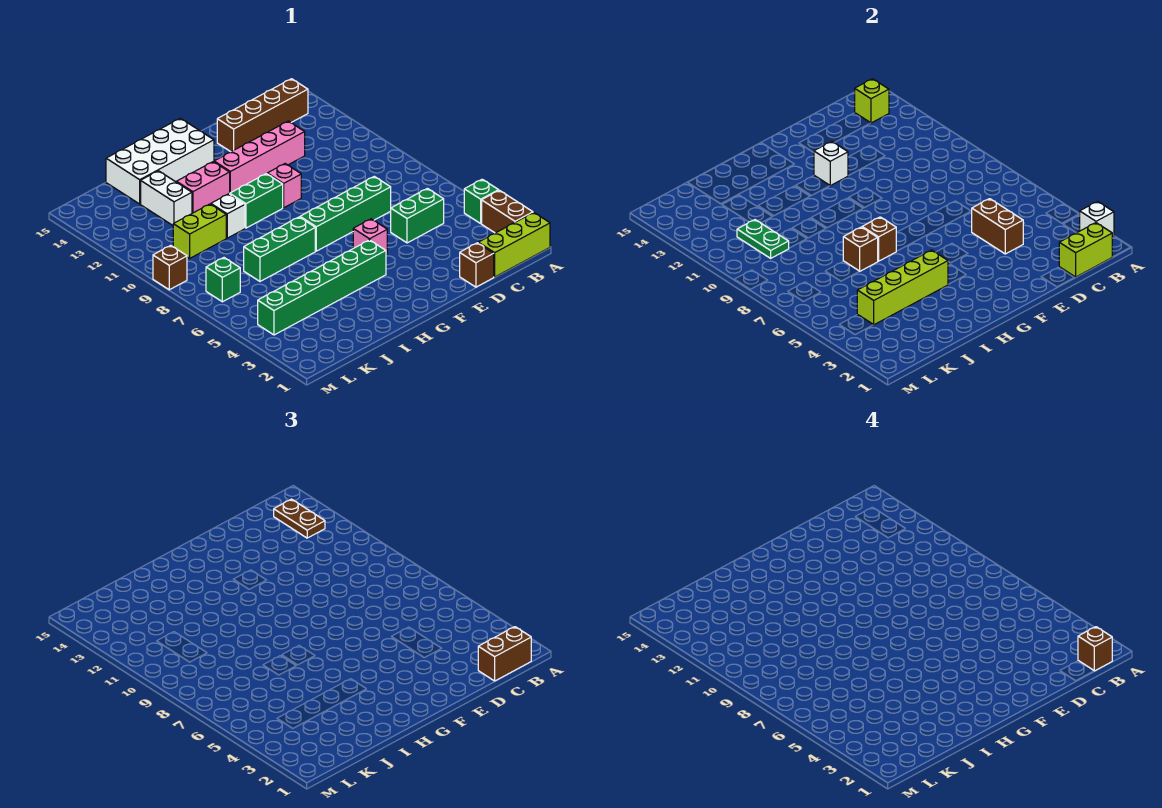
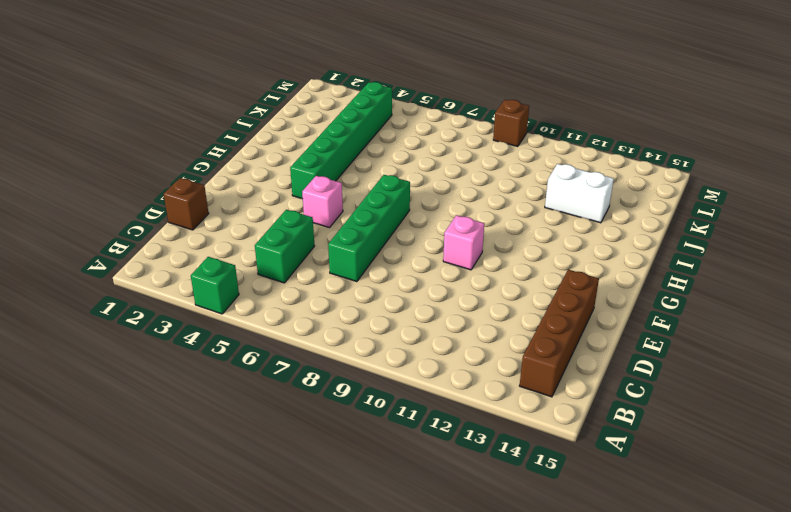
none -> lime brick A1:C1 level 1
none -> brown brick A2:A3 level 1
none -> pink brick D12:G12 level 1
none -> green brick G10:H10 level 1

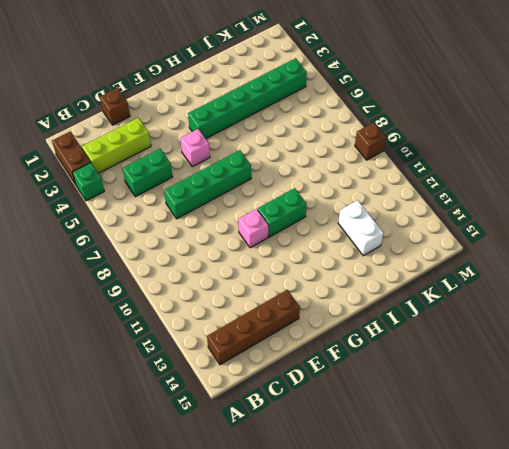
lime brick B3:D3 level 1 -> lime brick A1:C1 level 1
none -> pink brick D12:G12 level 1
none -> white brick G14:J15 level 1
none -> green brick H7:J7 level 1
none -> pink brick H12:I12 level 1

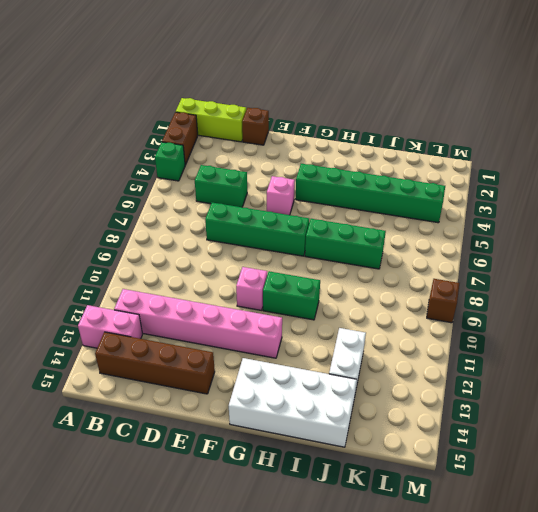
pink brick A13:B13 level 1 -> pink brick H12:I12 level 1
pink brick B12:G12 level 1 -> pink brick D12:G12 level 1
none -> white brick I10 level 1
none -> lime brick J10:K10 level 1
none -> green brick L7 level 1
none -> white brick A2 level 2

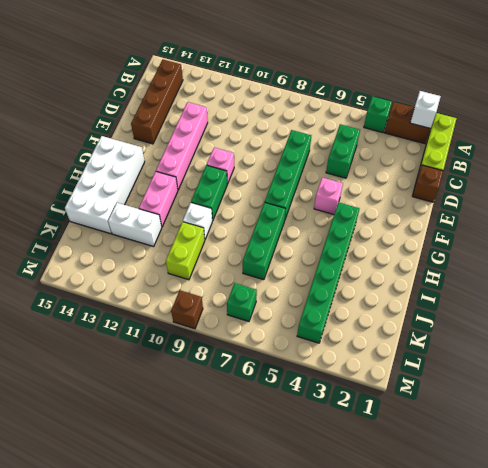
none -> lime brick B1:C1 level 2
none -> lime brick B14 level 2
none -> brown brick D4:D5 level 2
none -> white brick F12 level 2

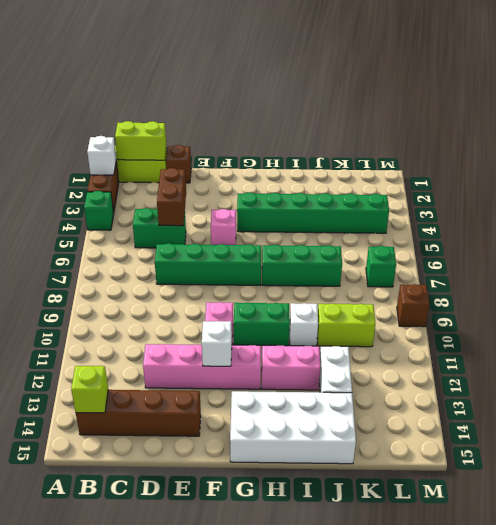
none -> lime brick H4:K4 level 2
none -> brown brick H7 level 2
none -> brown brick I7 level 2
none -> green plate K10:K11 level 2

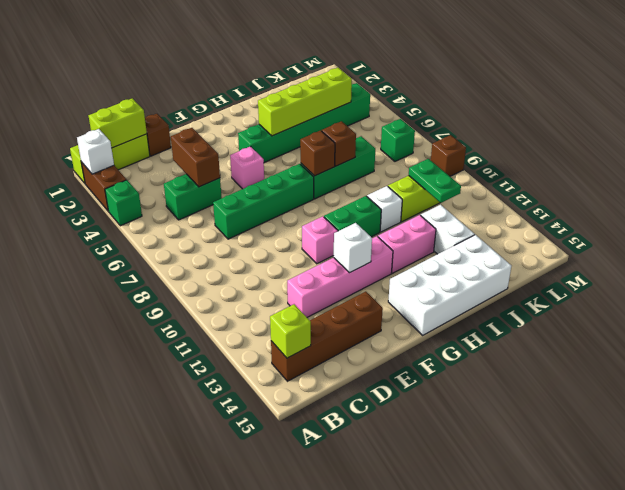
none -> brown brick B1:C1 level 3
none -> brown plate B13:B14 level 3
none -> brown brick B1 level 4

